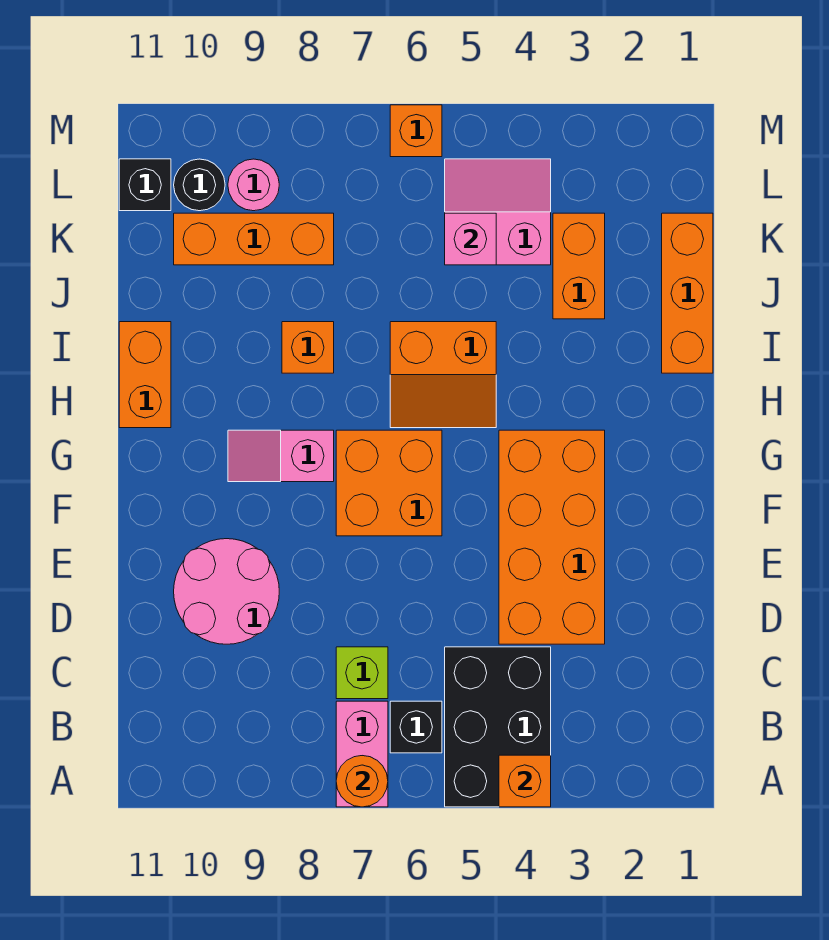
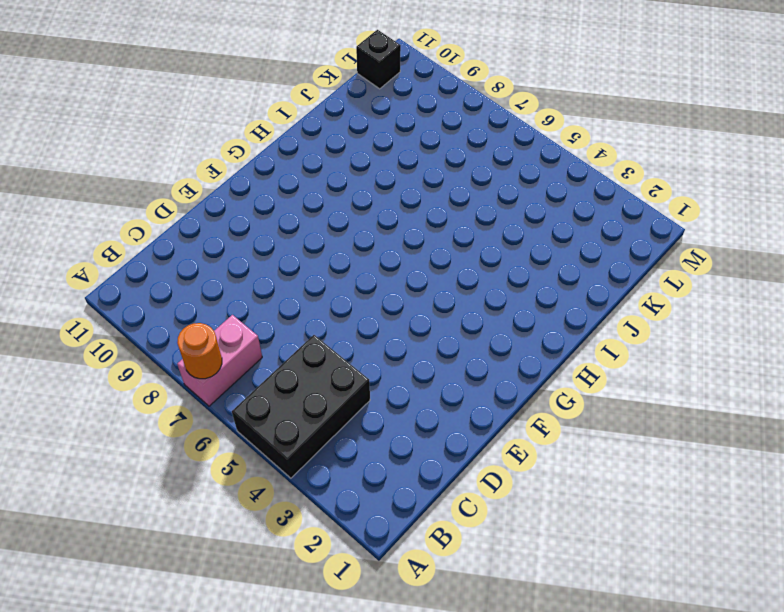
none -> black brick B6 level 1
none -> lime brick C7 level 1
none -> orange brick D3:G4 level 1

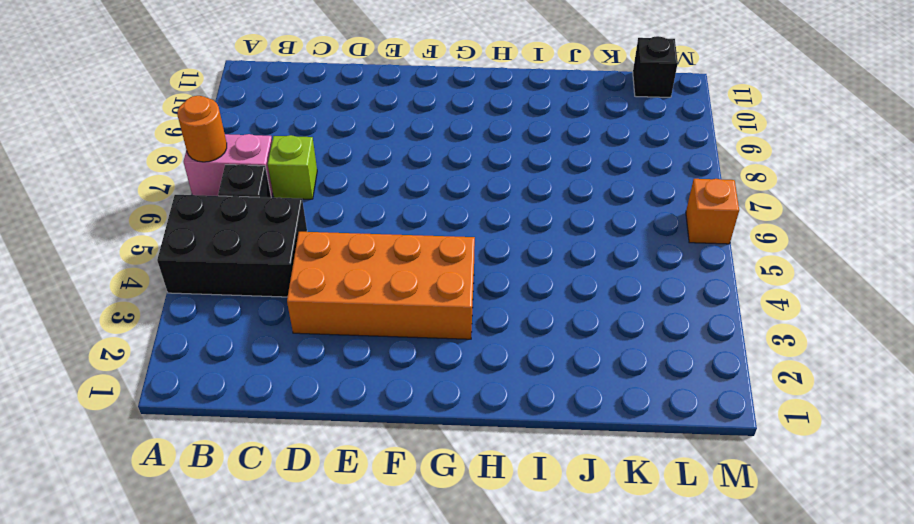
none -> pink round brick D9:E10 level 1
none -> orange brick F6:G7 level 1
none -> pink slope G8:G9 level 1 top 8

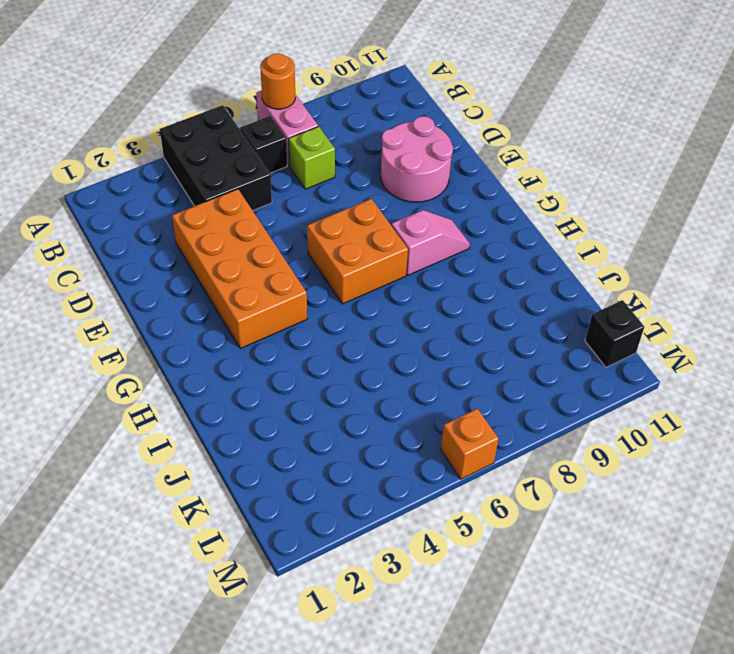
none -> orange slope H5:I6 level 1 top I
none -> orange brick H11:I11 level 1
none -> orange brick I1:K1 level 1

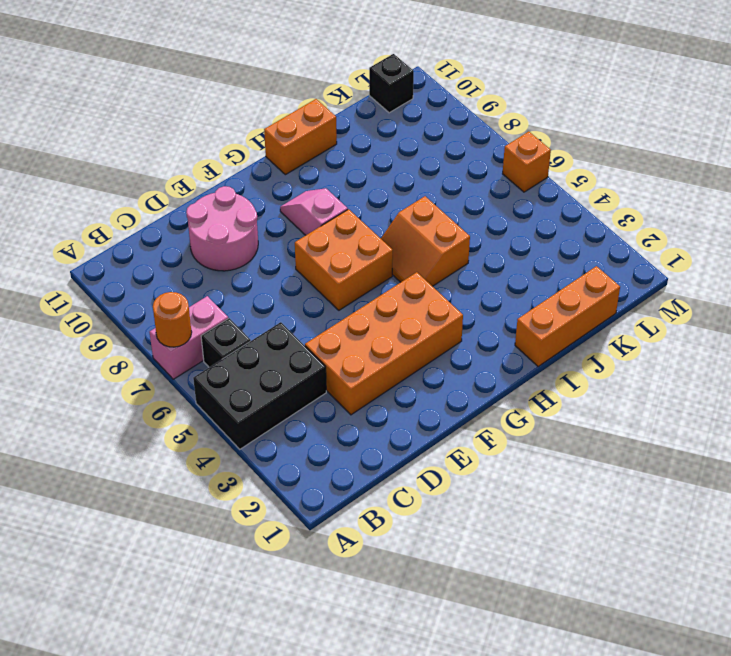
none -> lime brick C7 level 1
none -> orange brick I8 level 1
none -> orange brick J3:K3 level 1

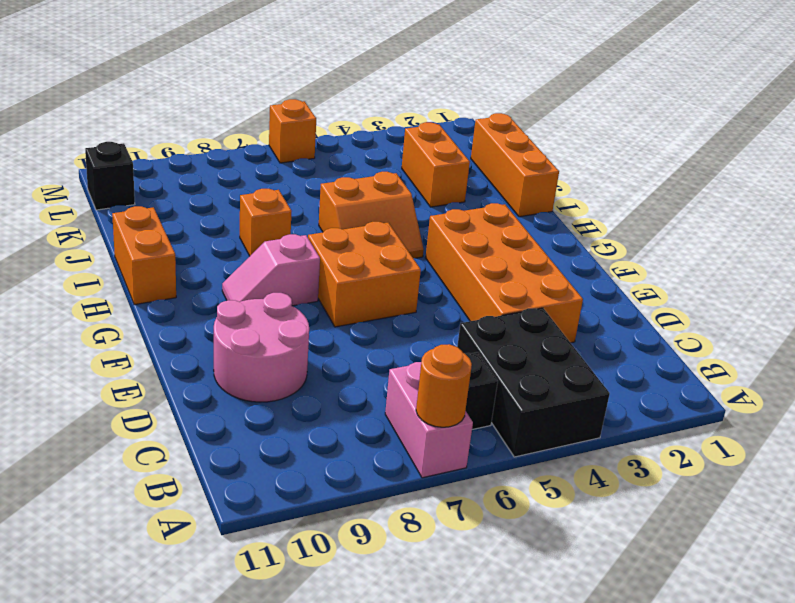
none -> lime brick C7 level 1
none -> pink slope K4:L5 level 1 top K
none -> orange brick K8:K10 level 1

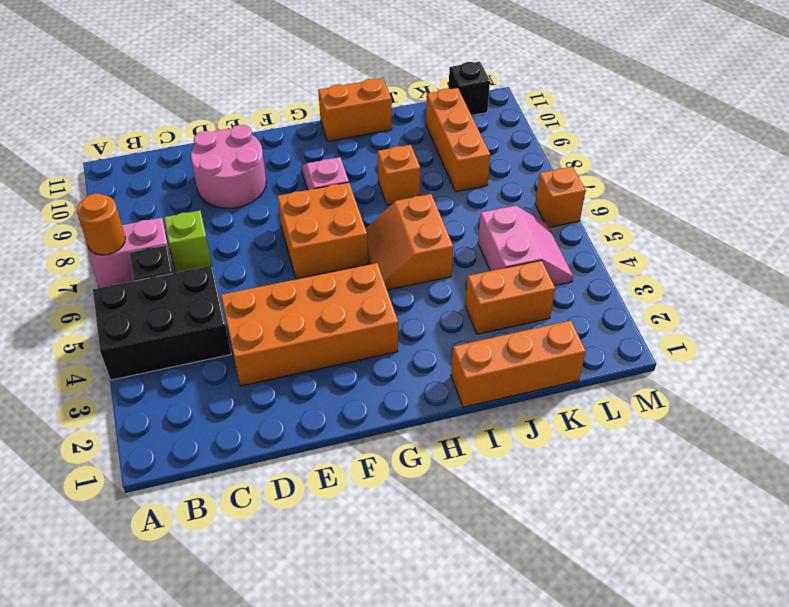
none -> pink round brick L9 level 1
none -> black round brick L10 level 1
none -> orange brick A4 level 2

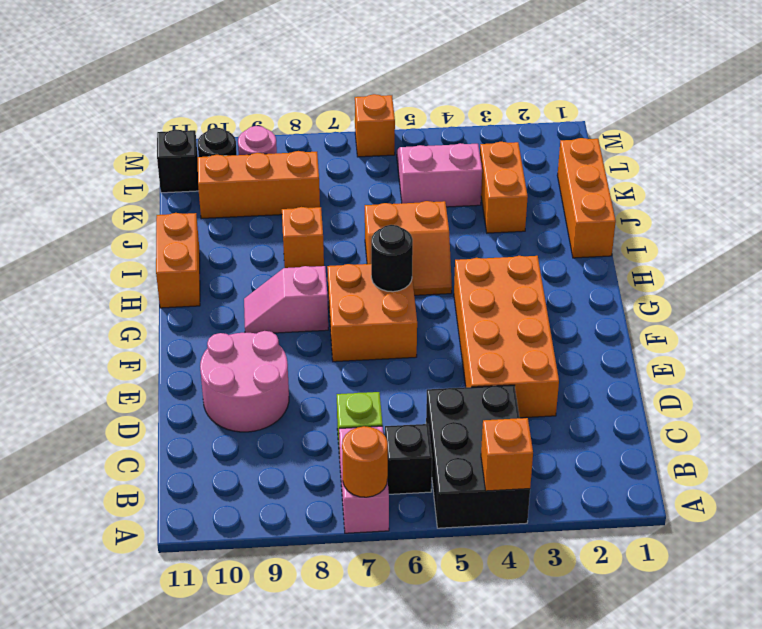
black round brick G6 level 2 -> none
none -> pink brick K5 level 2

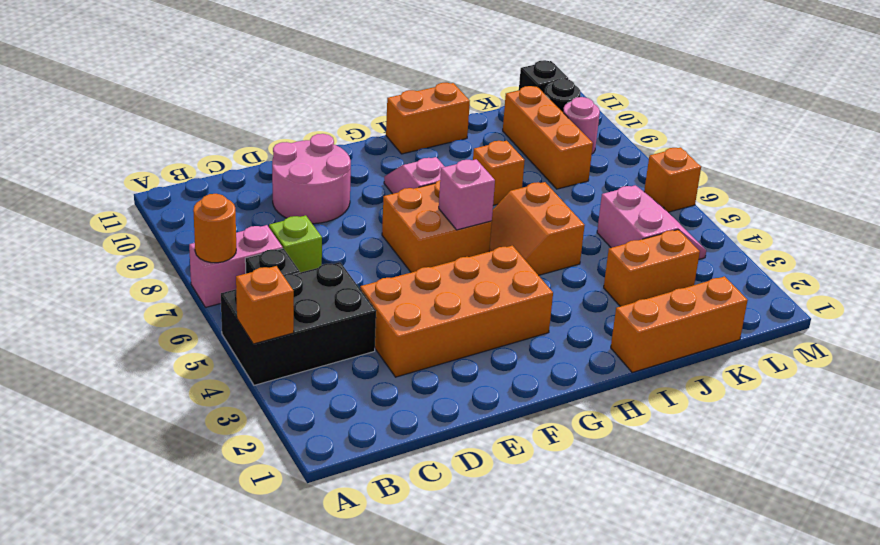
pink brick G6 level 2 -> pink brick K5 level 2

